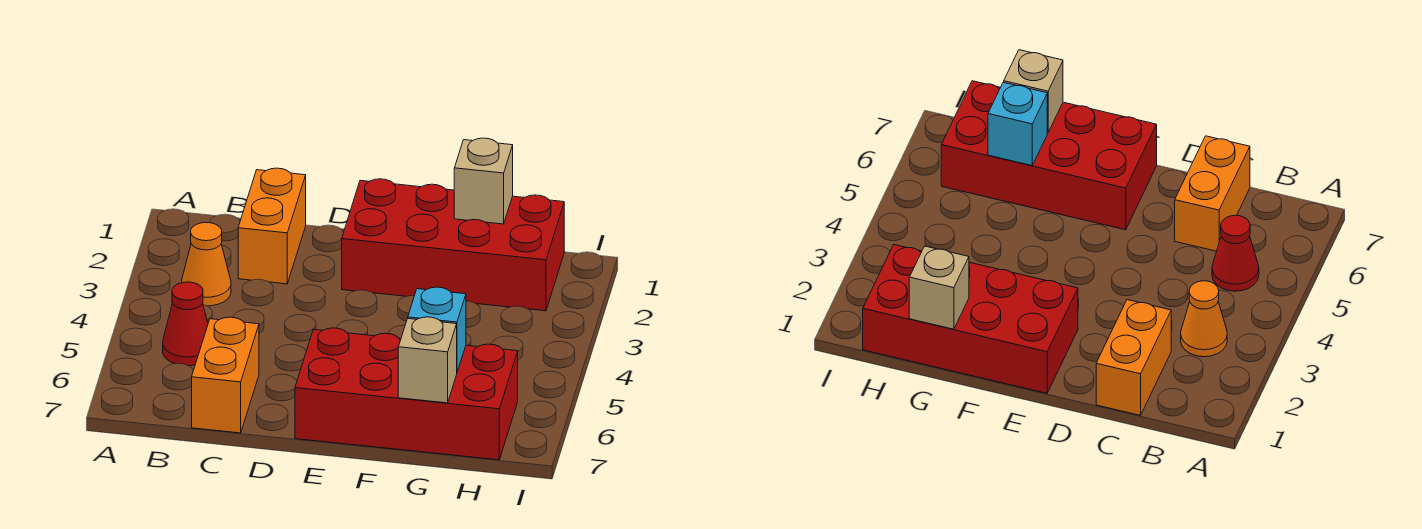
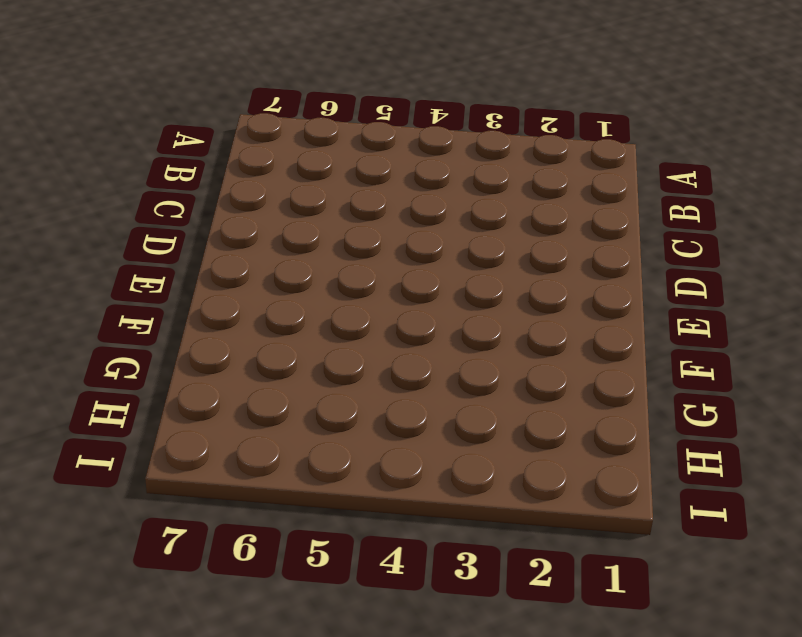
none -> orange cone B3 level 1
none -> red cone B5 level 1

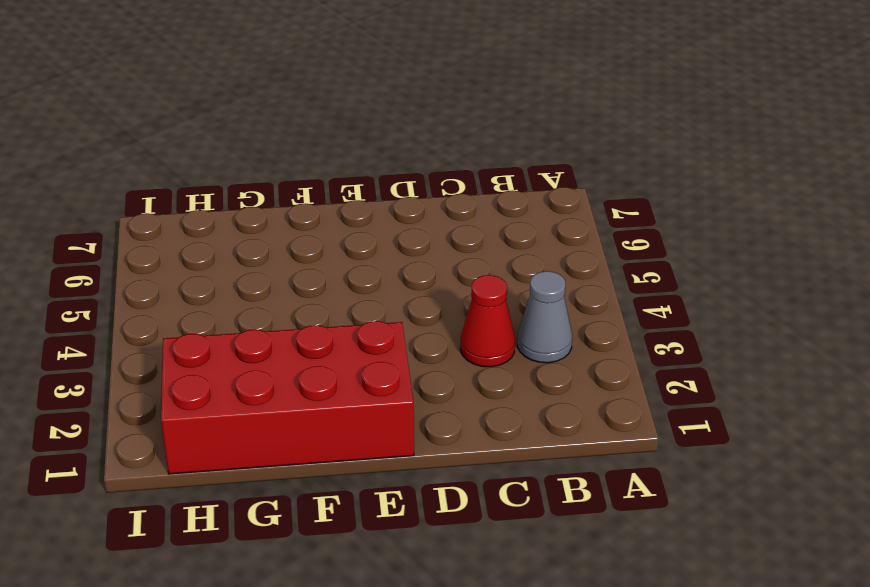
grey cone B3 level 1 -> orange cone B3 level 1
red cone C3 level 1 -> red cone B5 level 1
none -> orange brick C1:C2 level 1
none -> orange brick C6:C7 level 1

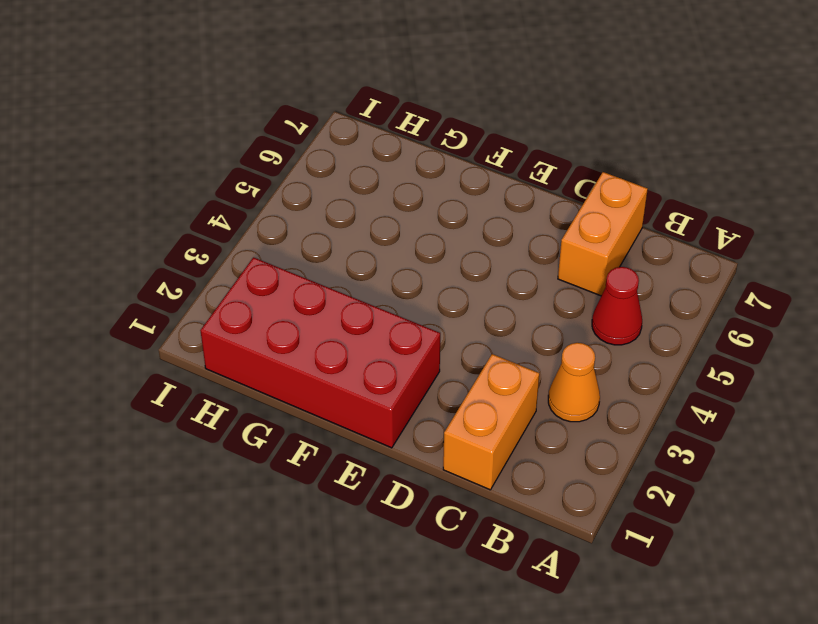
none -> red brick E6:H7 level 1
none -> tan brick G1 level 2

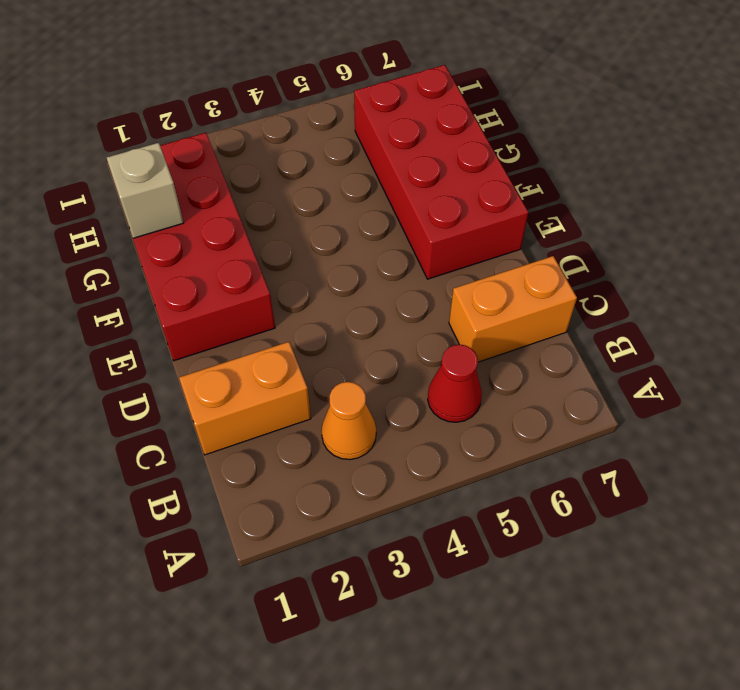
none -> cyan brick G6 level 2
none -> tan brick G7 level 2

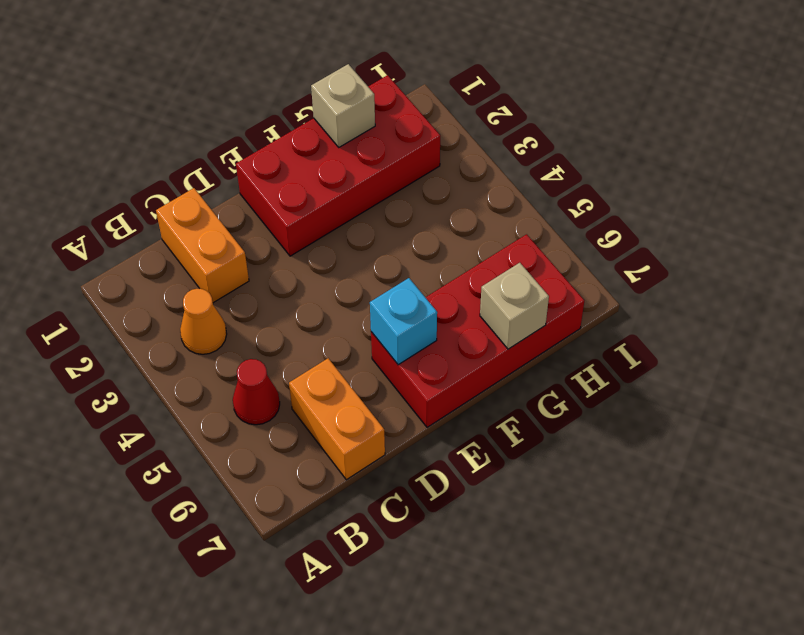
cyan brick E6 level 2 -> cyan brick G6 level 2

